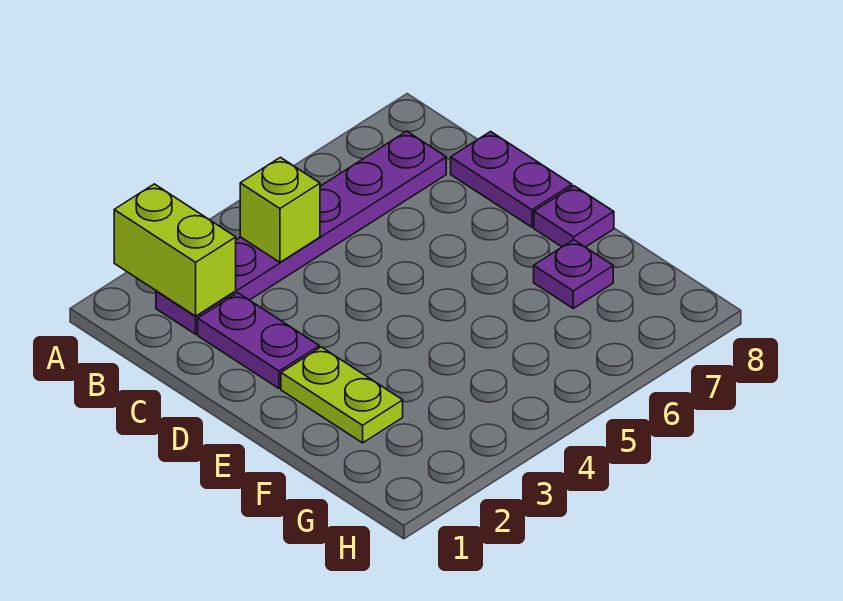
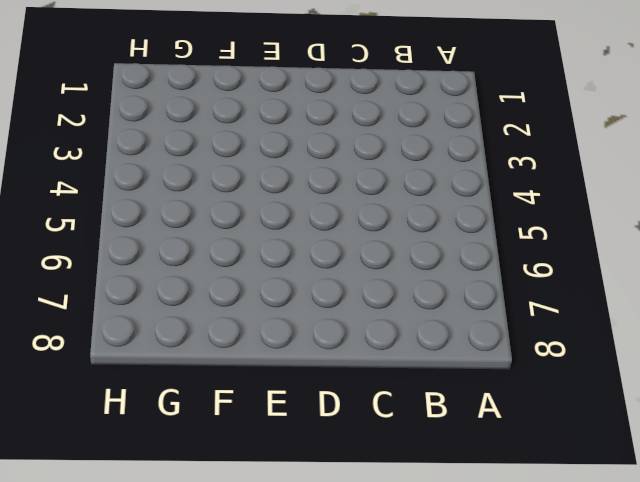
none -> purple plate B2:B7 level 1
none -> purple plate C2:D2 level 1

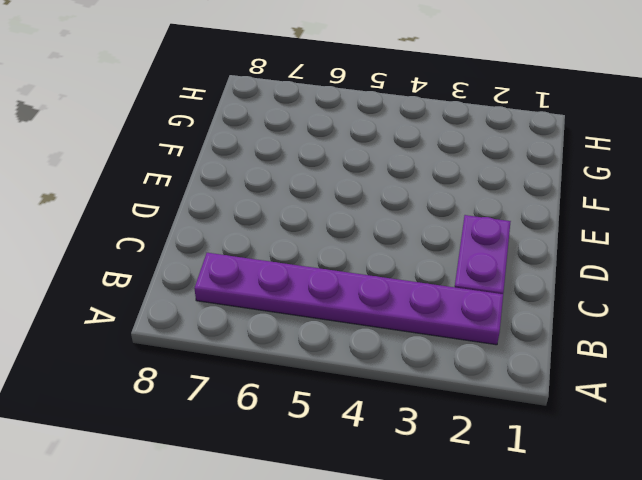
none -> purple plate C8:D8 level 1
none -> lime plate E2:F2 level 1

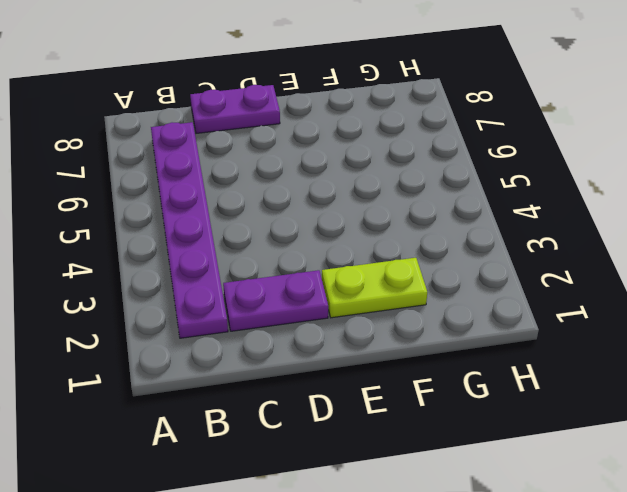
none -> purple plate E8 level 1
none -> purple plate F7 level 1

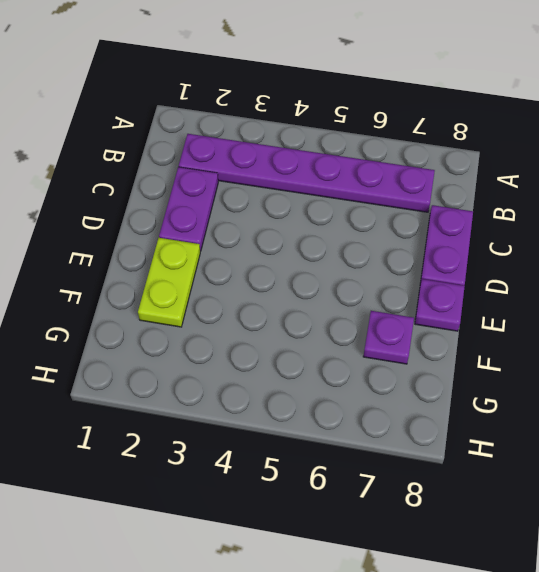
none -> lime brick A2:B2 level 2
none -> lime brick B4 level 2

